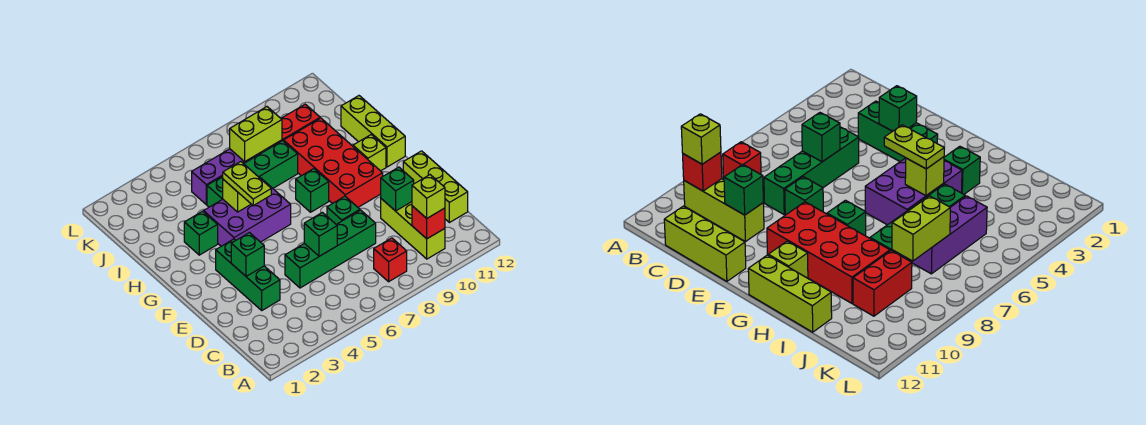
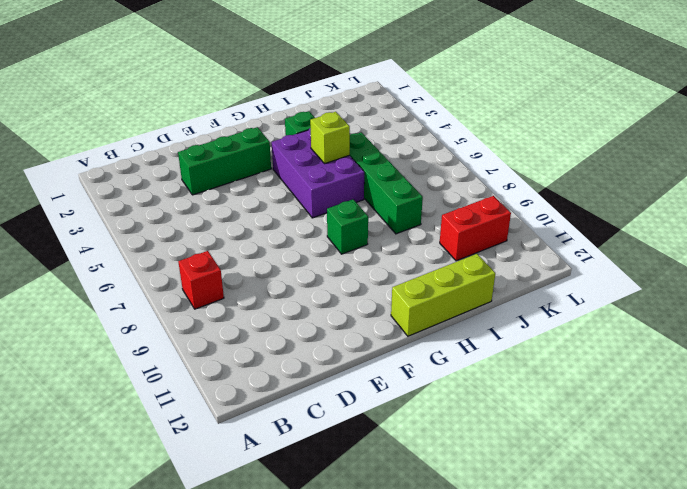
red brick J10:K10 level 1 -> red brick J9:J10 level 1
none -> lime brick B10:D10 level 1
none -> lime brick C12:E12 level 1
none -> green brick D5:D8 level 1

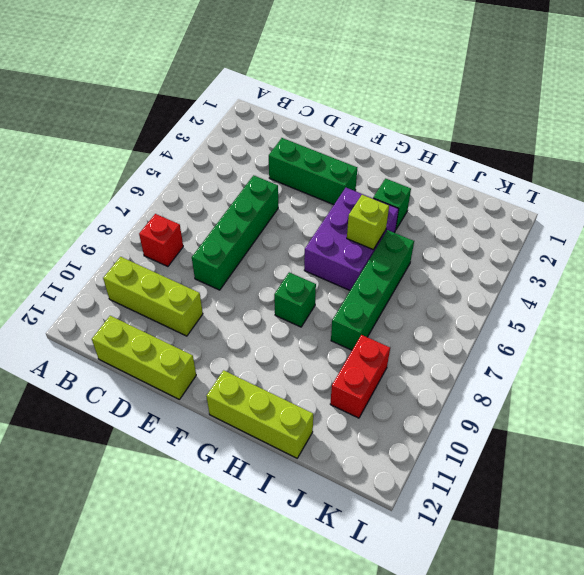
none -> green brick E8 level 1
none -> red brick F9:I10 level 1
none -> lime brick G11 level 1

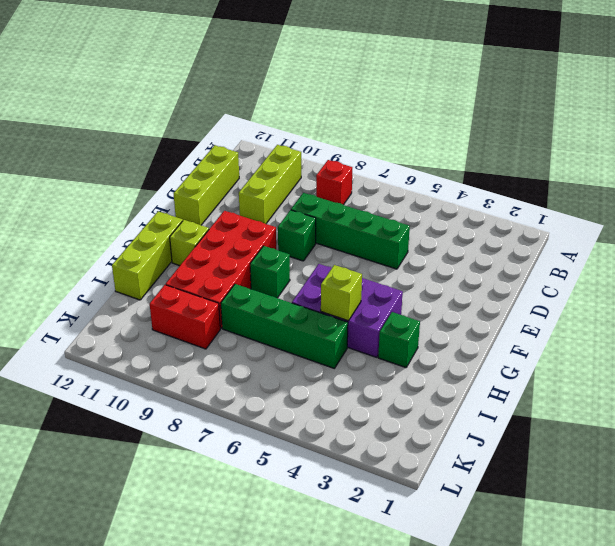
none -> green brick D3:F3 level 1
none -> purple brick J5:J7 level 1
none -> red brick B10 level 2

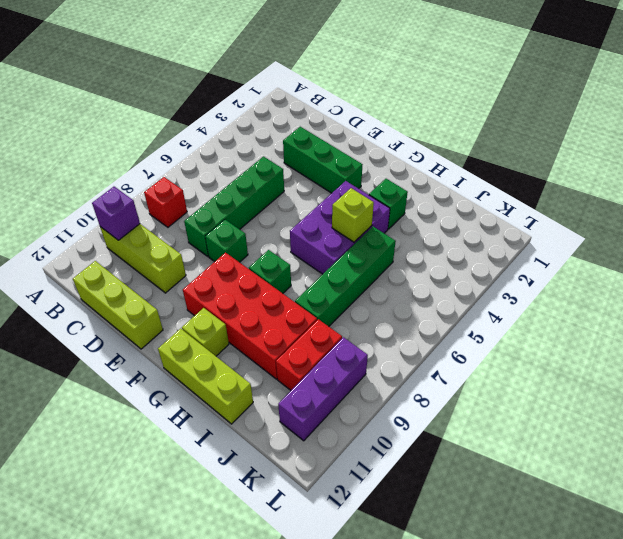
purple brick B10 level 2 -> red brick B10 level 2
purple brick K9:K11 level 1 -> purple brick J5:J7 level 1
none -> green brick D6 level 2
none -> green brick D10 level 2
none -> green brick E3 level 2

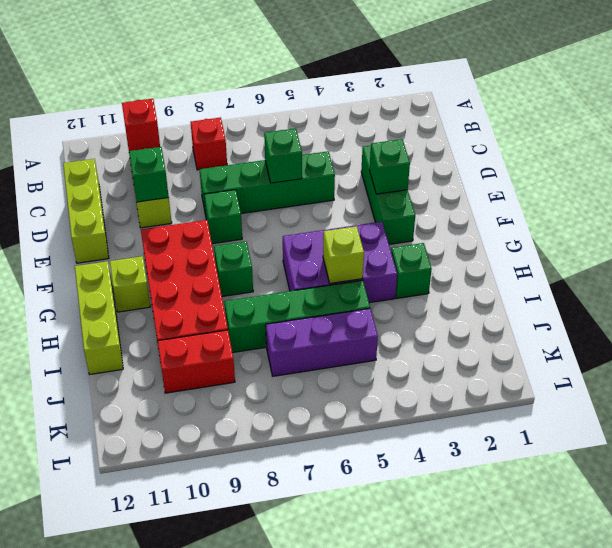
none -> lime brick J7:J8 level 2
none -> lime brick B10 level 3
none -> lime plate G5:H5 level 3

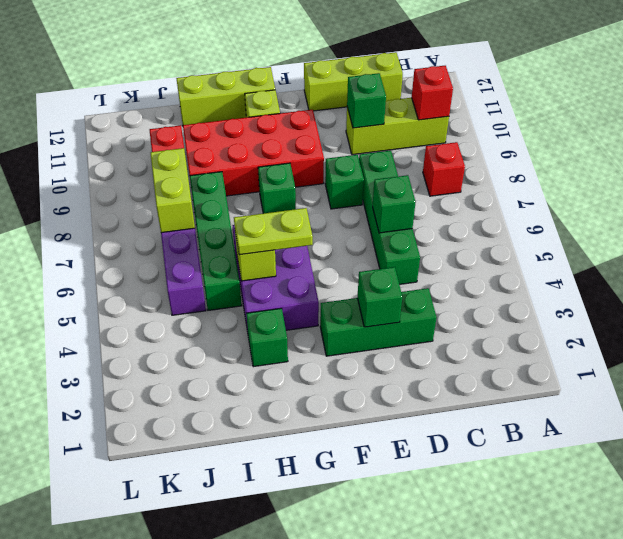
none -> lime brick B10 level 3

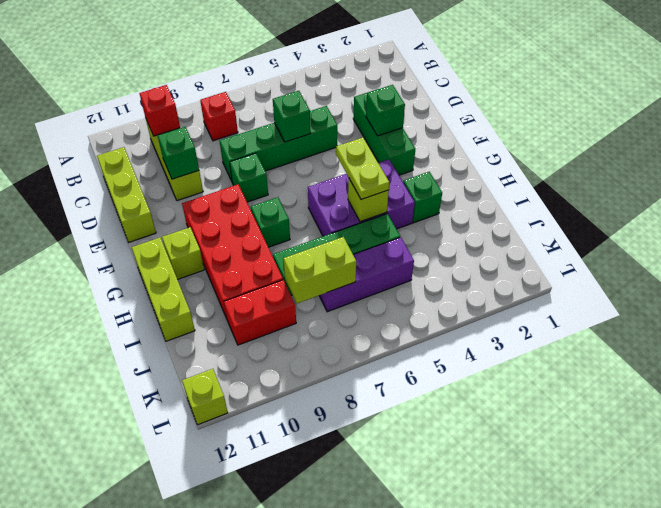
lime brick L12 level 1 -> lime brick B10 level 3

